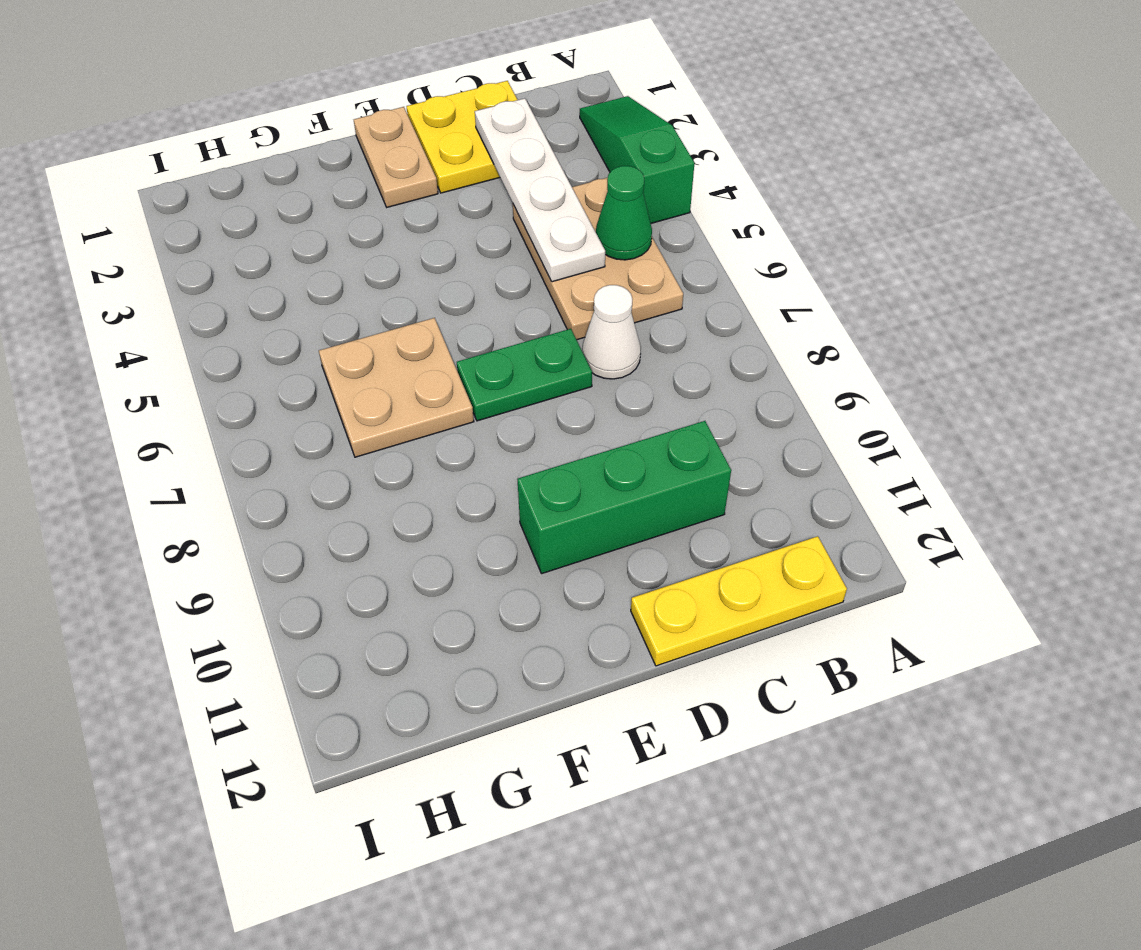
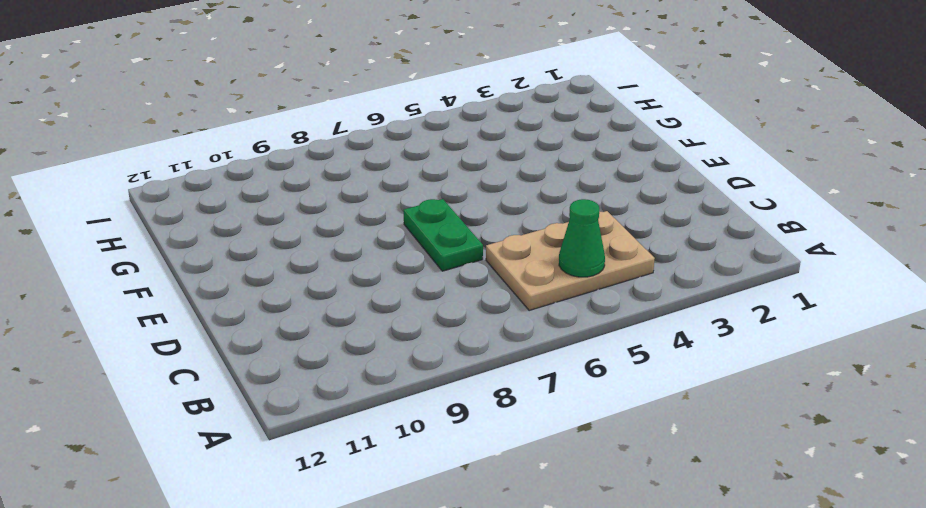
none -> green slope A2:A4 level 1 top 4
none -> yellow plate B12:D12 level 1

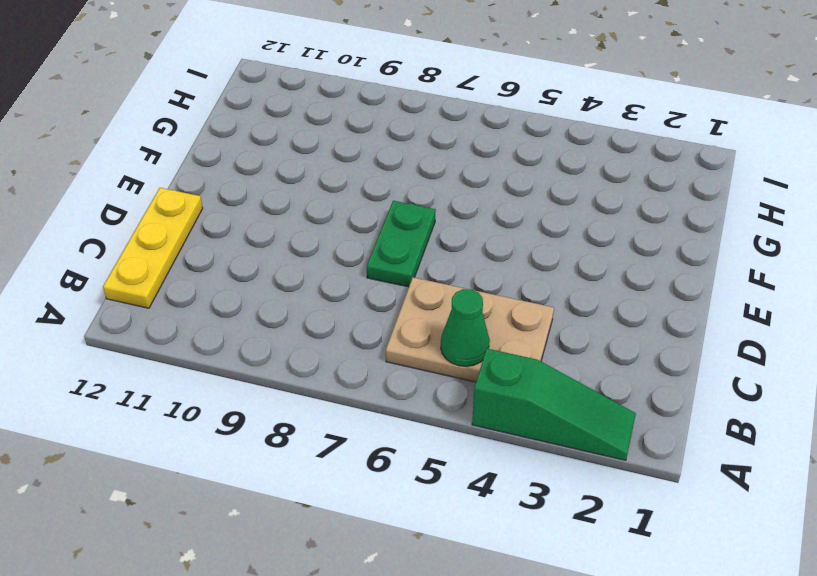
none -> yellow plate C1:D2 level 1
none -> white cone C7 level 1

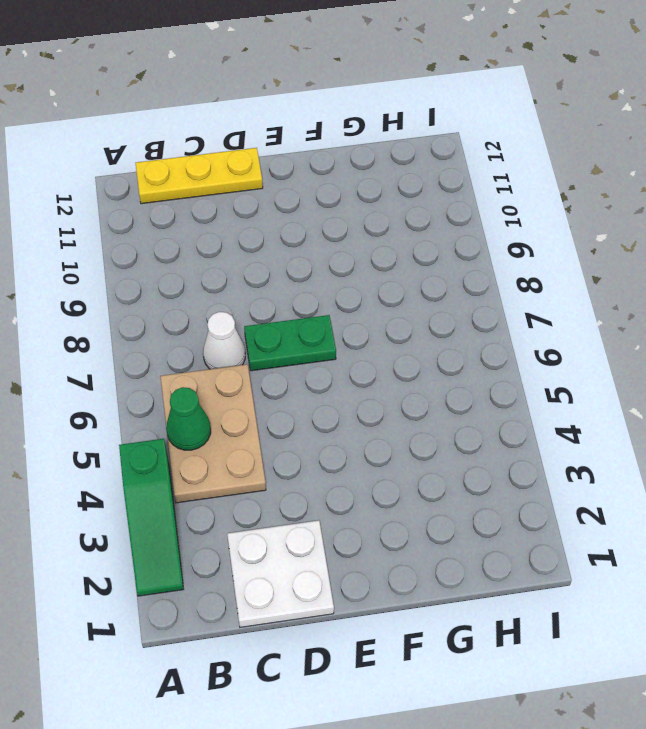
white plate C1:D2 level 1 -> yellow plate C1:D2 level 1
none -> green brick C10:E10 level 1
none -> tan plate E1:E2 level 1

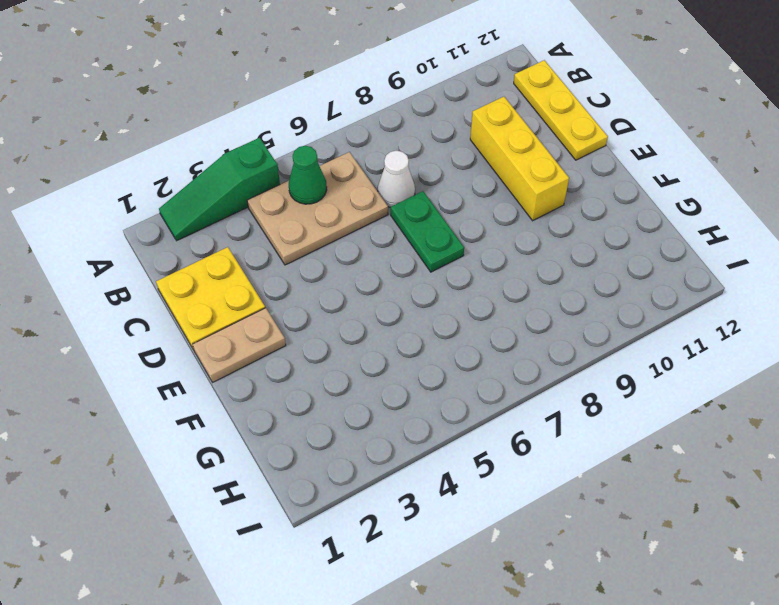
yellow brick C10:E10 level 1 -> green brick C10:E10 level 1
none -> tan plate F6:G7 level 1
none -> white plate C2:C5 level 2

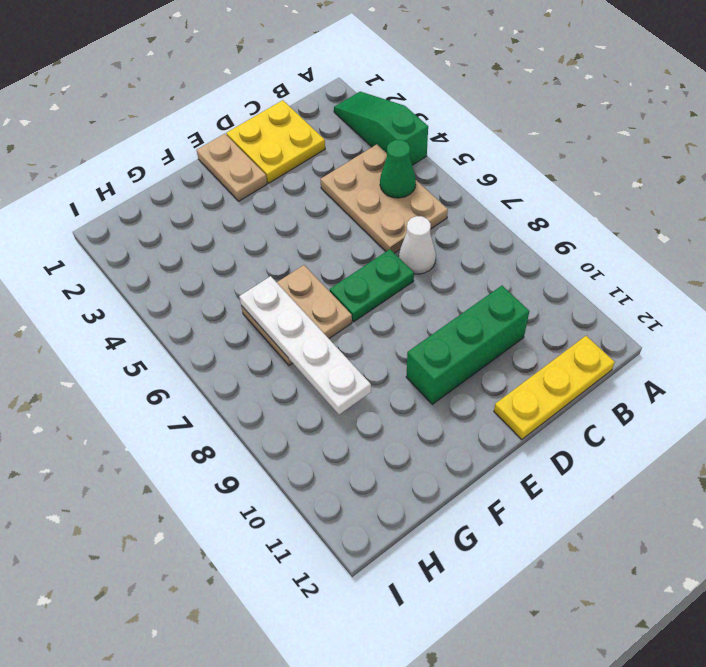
white plate G6:G9 level 2 -> white plate C2:C5 level 2

